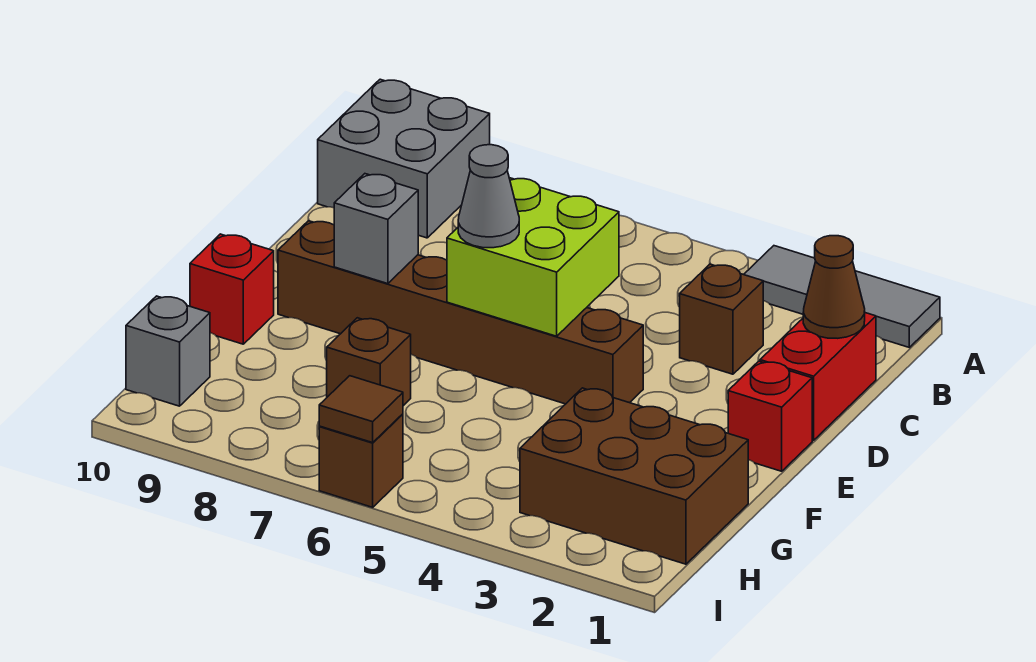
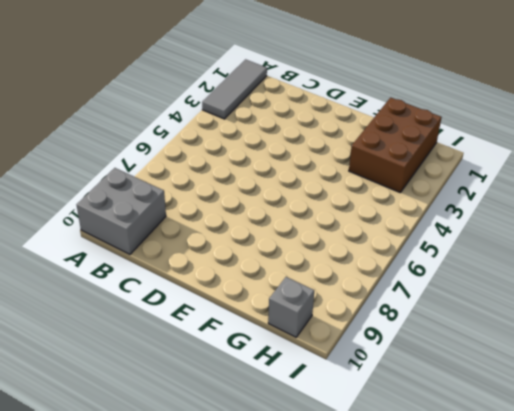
none -> red brick C1:D1 level 1
none -> brown brick C3 level 1
none -> red brick E1 level 1

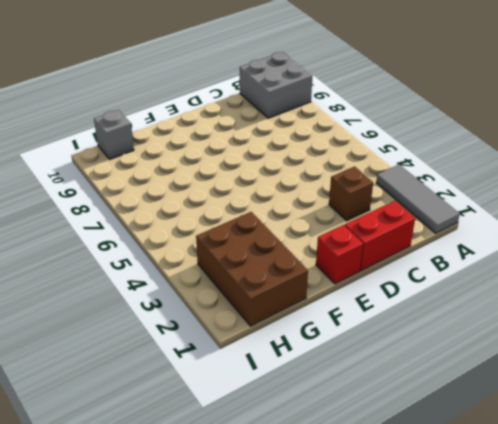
none -> brown brick E4:E9 level 1
none -> red brick F10 level 1
none -> brown brick G7 level 1

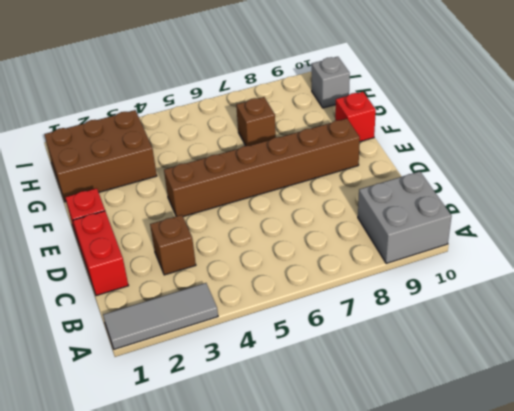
none -> brown brick I6 level 1
none -> brown cone C1 level 2
none -> lime brick D5:E6 level 2

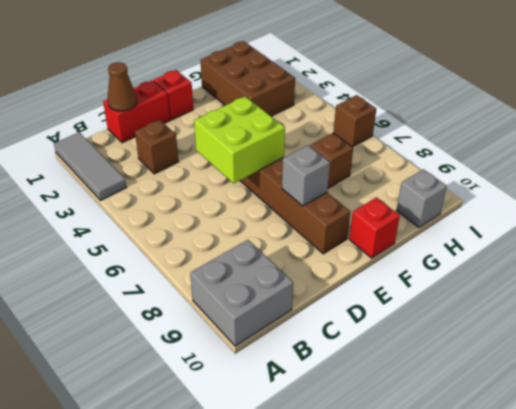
none -> brown tile I6 level 2
none -> grey cone E6 level 3

